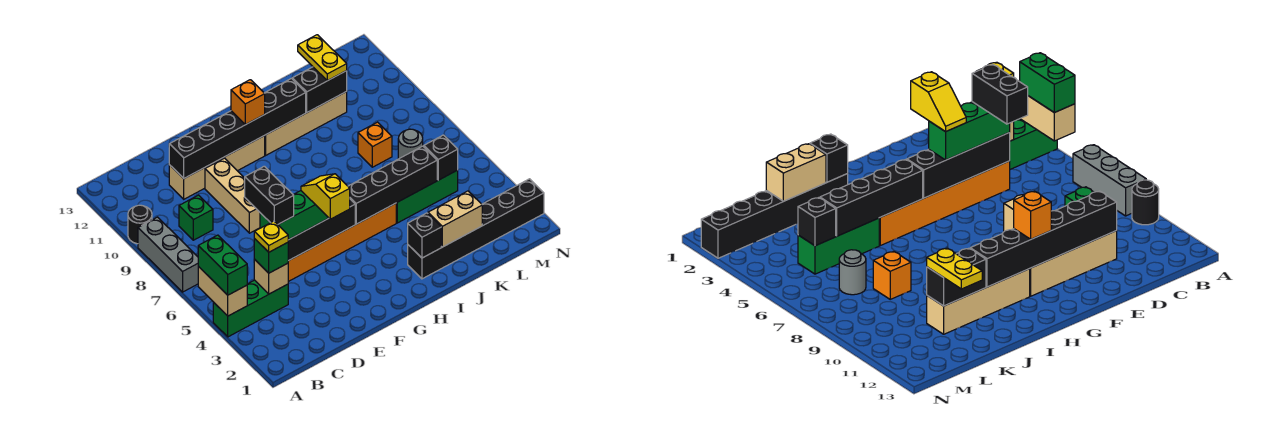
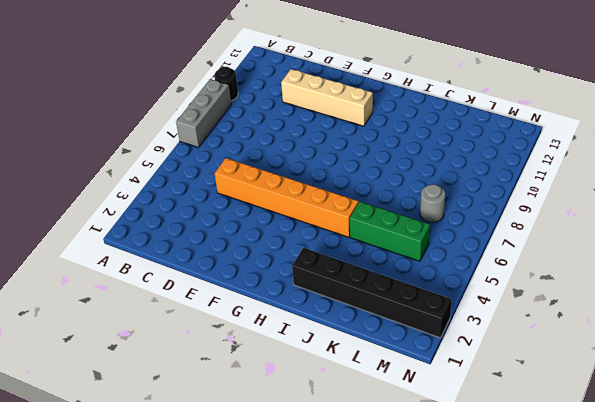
none -> green brick A4:C4 level 1
none -> green brick C9 level 1
none -> tan brick E8:E10 level 1

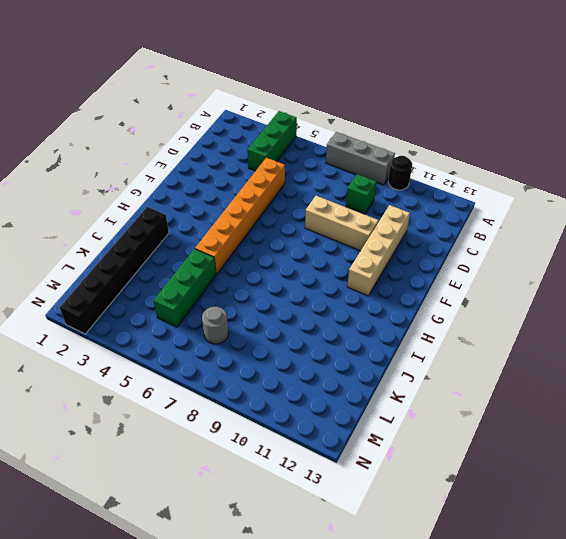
none -> tan brick H11:K11 level 1
none -> orange brick K8 level 1
none -> tan brick A4:A5 level 2

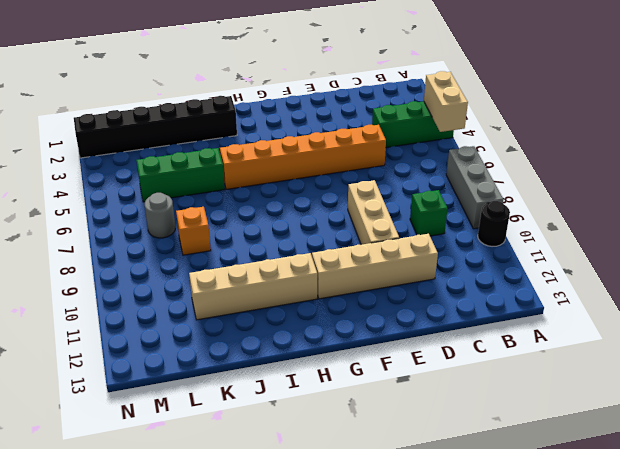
none -> tan brick C4 level 2
none -> black brick D5:G5 level 2
none -> black brick D11:I11 level 2

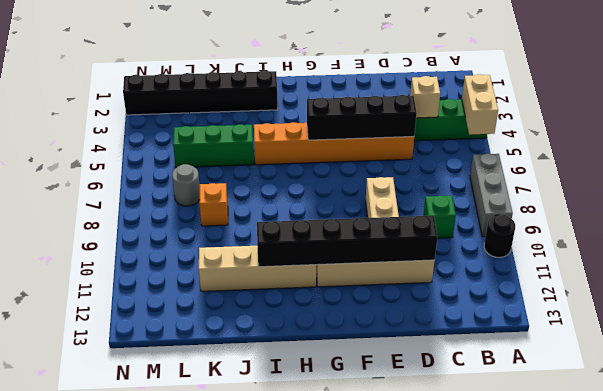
none -> black brick H5:K5 level 2
none -> black brick I2 level 2
none -> tan brick J2:K2 level 2

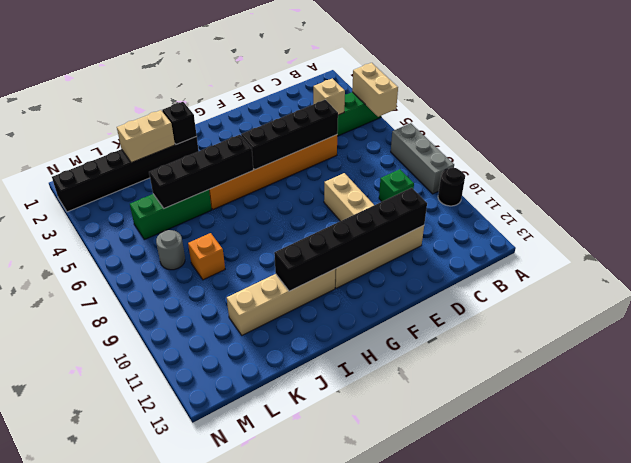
none -> black brick J11:K11 level 2
none -> black brick L5 level 2
none -> green brick A4:A5 level 3

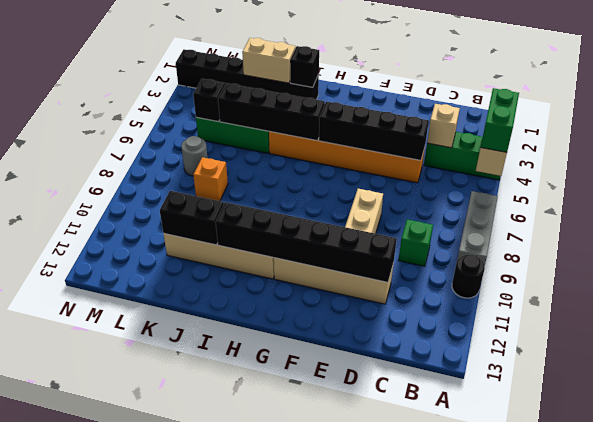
none -> green brick C4 level 3
none -> green brick D5:F5 level 3
none -> orange brick G11 level 3

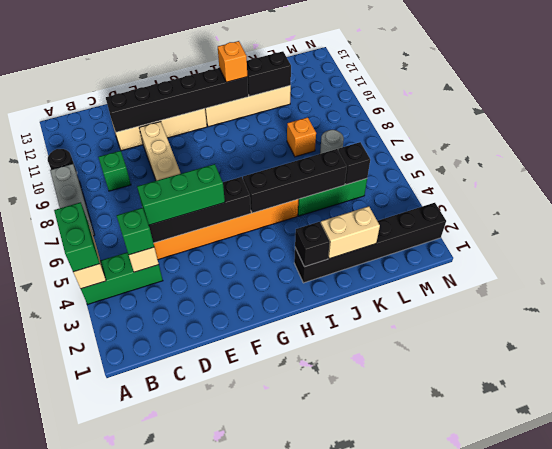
orange brick I11 level 3 -> orange brick G11 level 3
none -> yellow plate K11:K12 level 3
none -> yellow plate C4 level 4
none -> black brick D5:D6 level 4

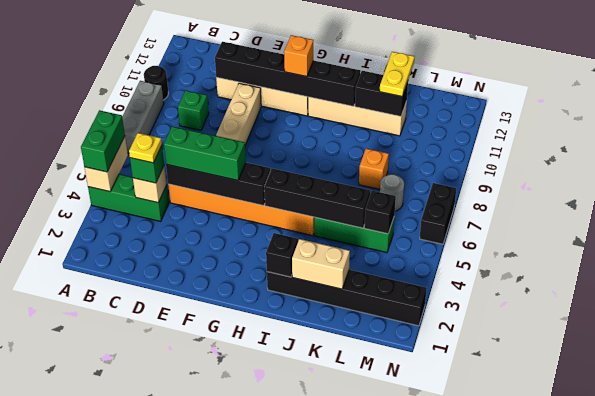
black brick N6:N7 level 1 -> black brick D5:D6 level 4
none -> yellow slope F4:F5 level 4 top 4

